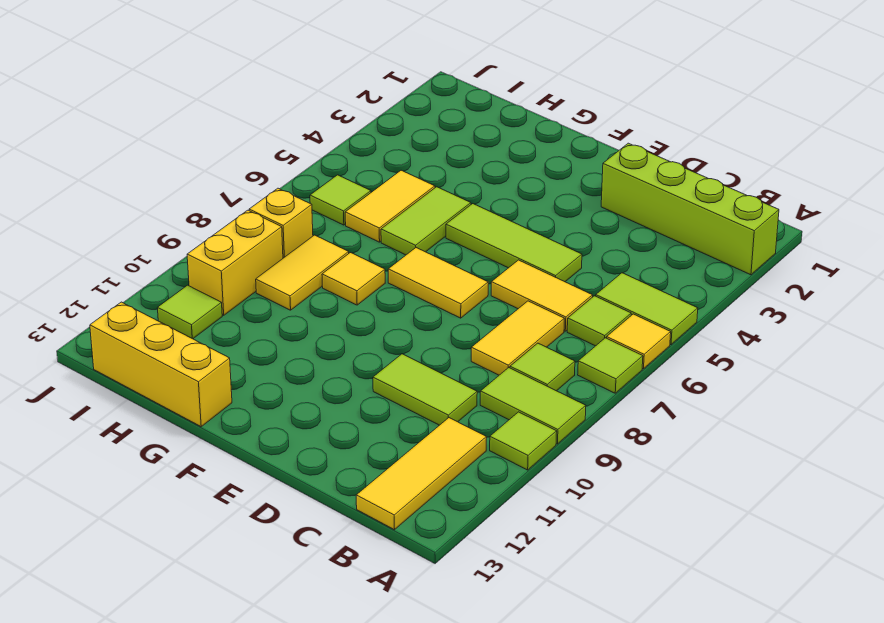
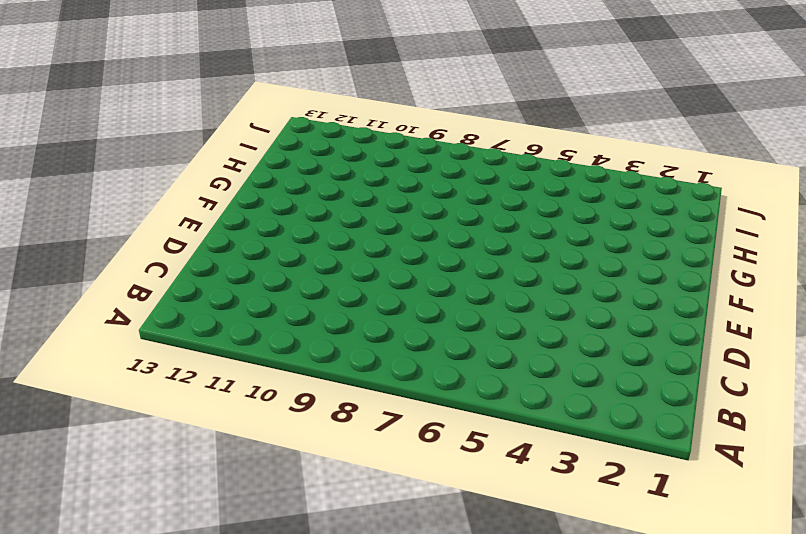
none -> lime brick A2:D2 level 1
none -> lime tile A5:B5 level 1
none -> yellow tile A6 level 1

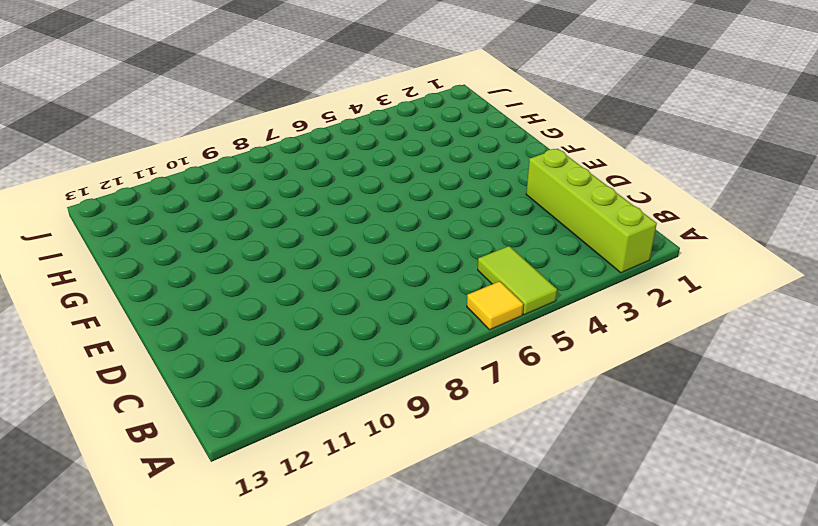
none -> lime tile A7 level 1
none -> lime tile A9:B9 level 1
none -> lime tile A10 level 1

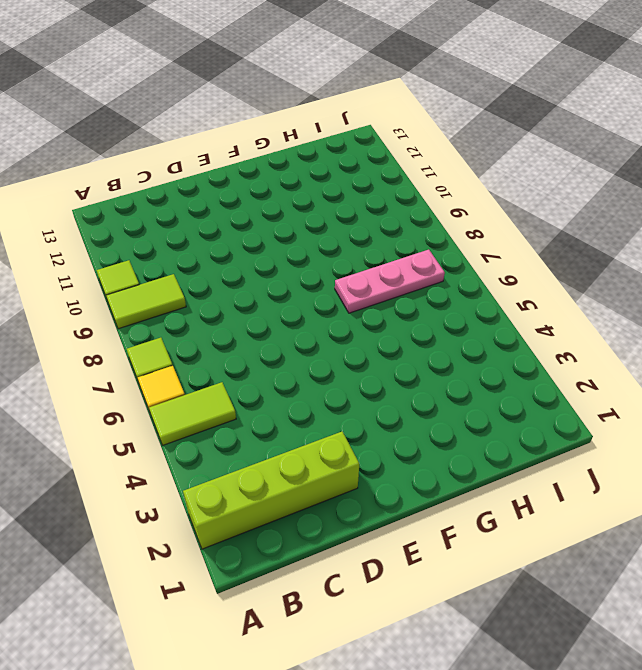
pink plate G7:I7 level 1 -> none
none -> lime tile B6 level 1
none -> lime tile B8 level 1
none -> yellow tile B11:B13 level 1

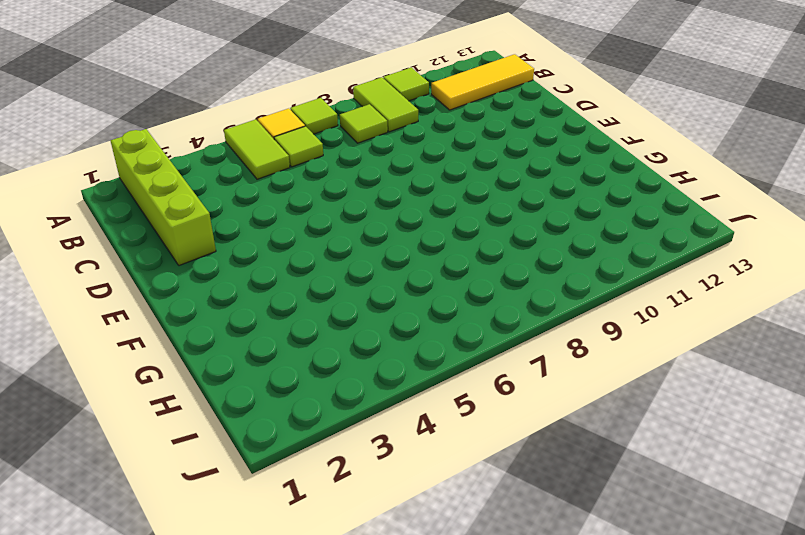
none -> yellow tile C6:D6 level 1
none -> yellow tile C7:C8 level 1
none -> lime tile C10:D10 level 1

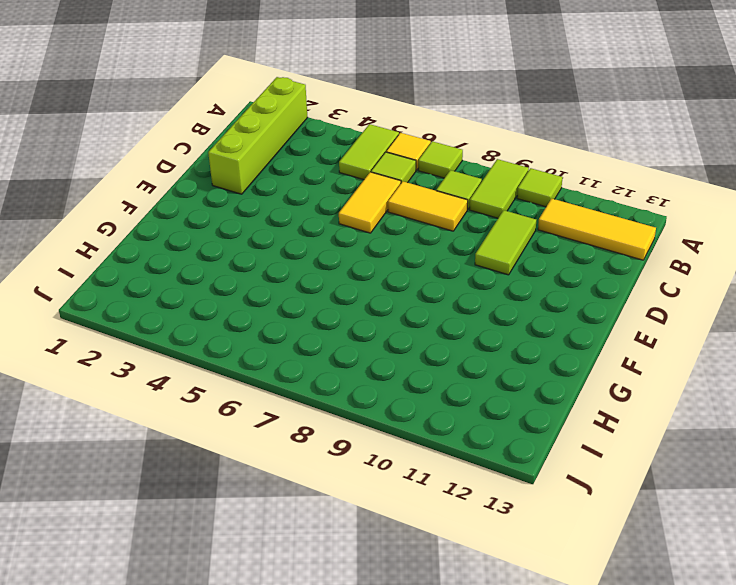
none -> lime tile D5:F5 level 1
none -> yellow tile E7:F7 level 1
none -> lime tile G5:G6 level 1

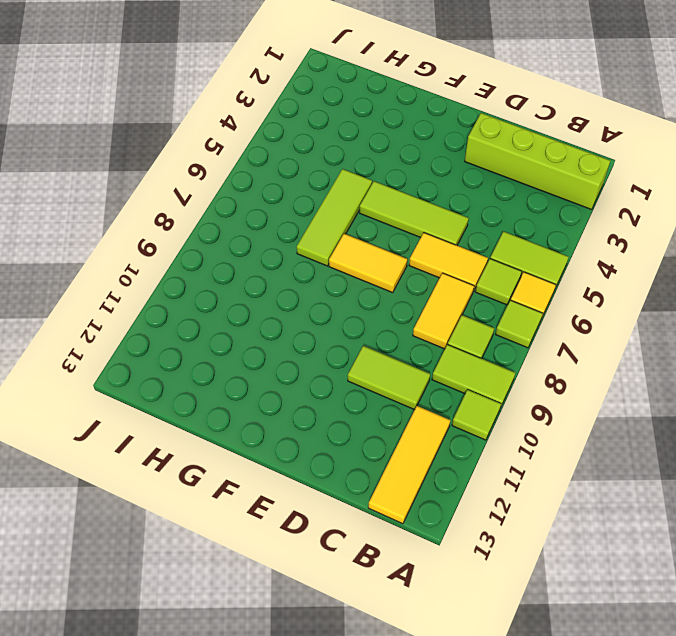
lime tile G5:G7 level 1 -> lime tile G5:G6 level 1
none -> yellow tile G8 level 1
none -> yellow brick G13:I13 level 1
none -> yellow tile H5:H6 level 1

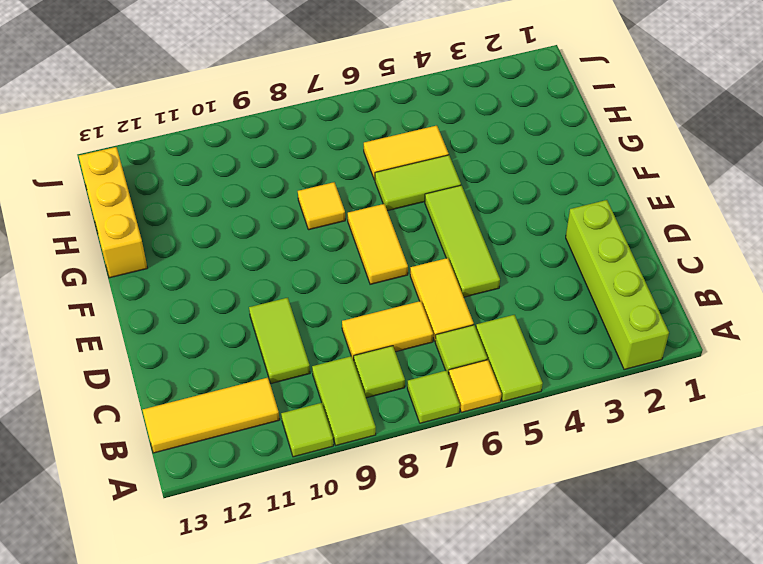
none -> yellow tile H8:H9 level 1
none -> lime tile I6 level 1
none -> yellow brick I8 level 1

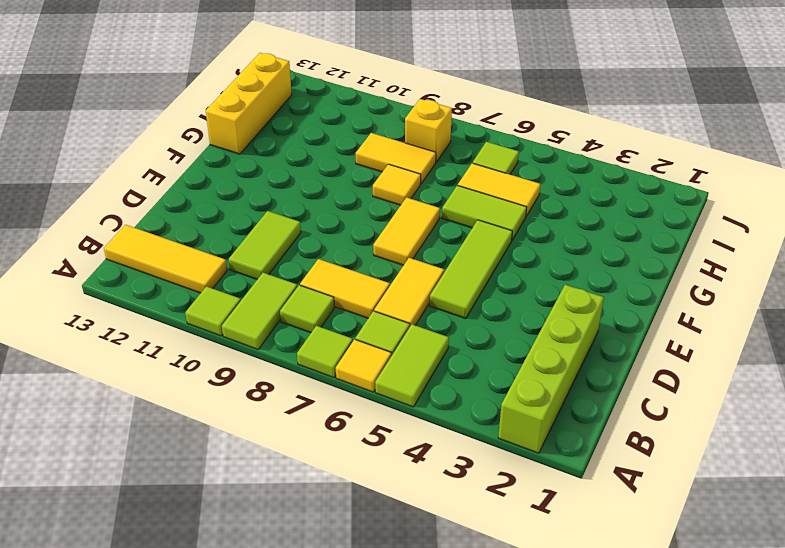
none -> yellow brick I9:I10 level 1
none -> lime tile I11 level 1

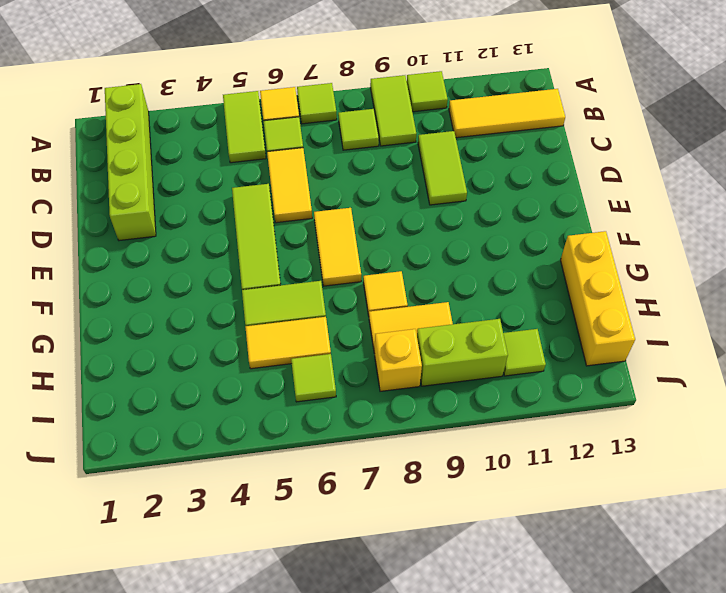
lime brick I9:I10 level 1 -> yellow brick I9:I10 level 1
none -> yellow tile C7:C8 level 1

